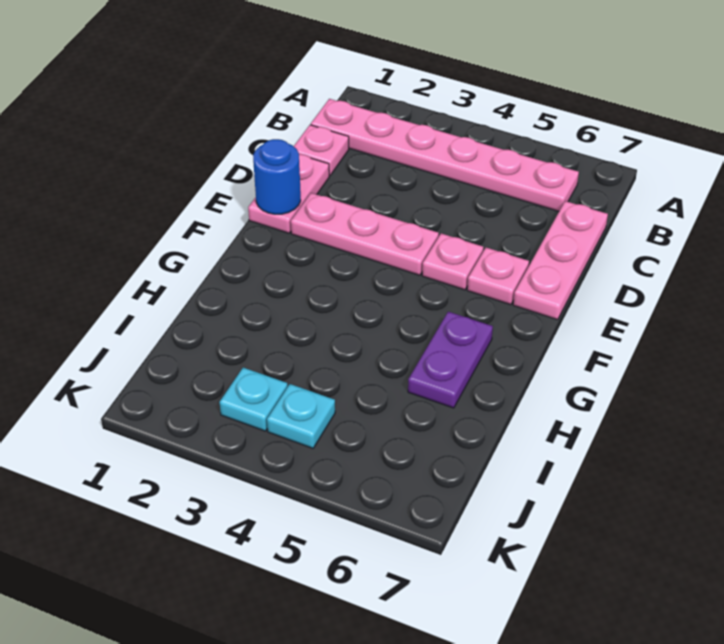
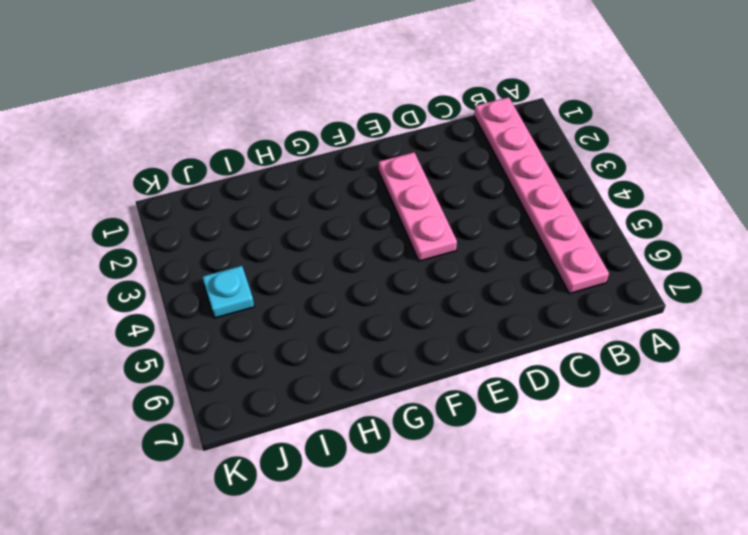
none -> pink plate C1 level 1
none -> pink plate C7:E7 level 1

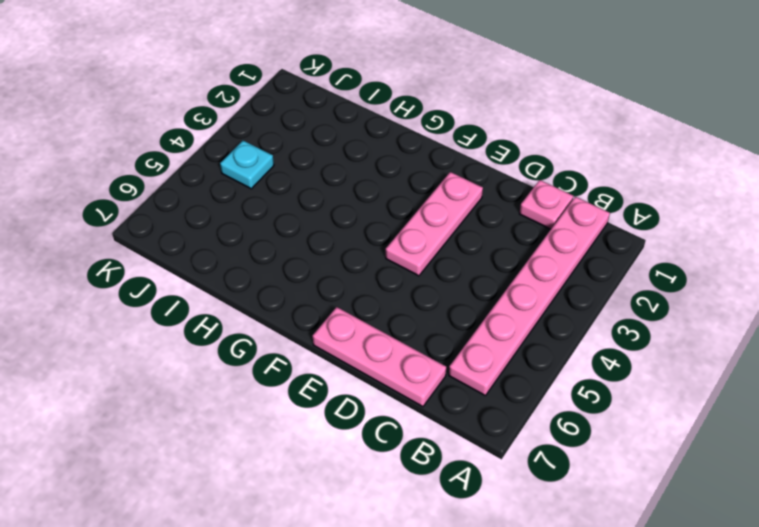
none -> pink plate D1:E1 level 1
none -> pink plate E5 level 1

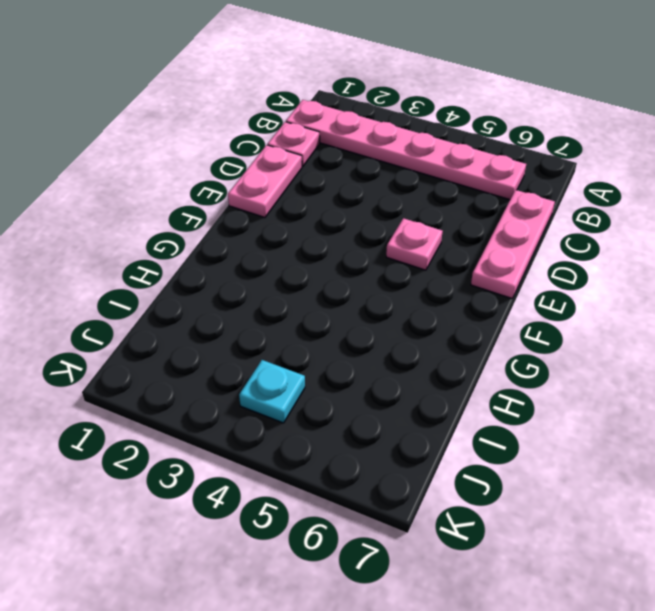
none -> pink plate E2:E4 level 1
none -> pink plate E6 level 1

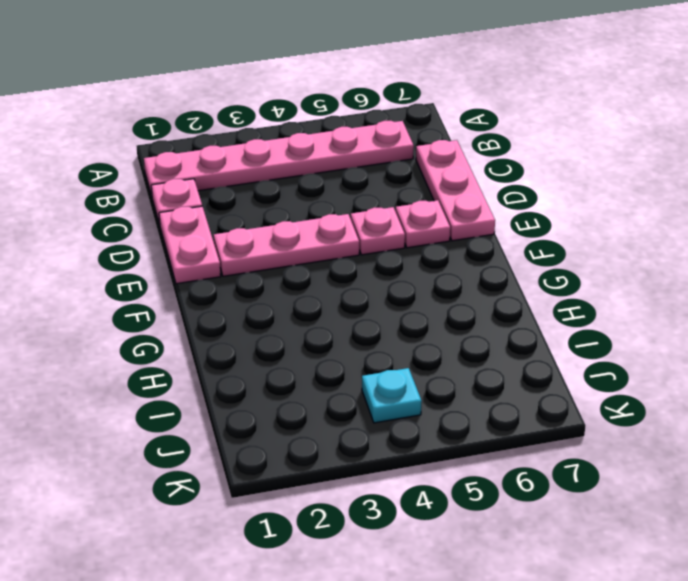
none -> purple plate G6:H6 level 1
none -> cyan plate J3 level 1

